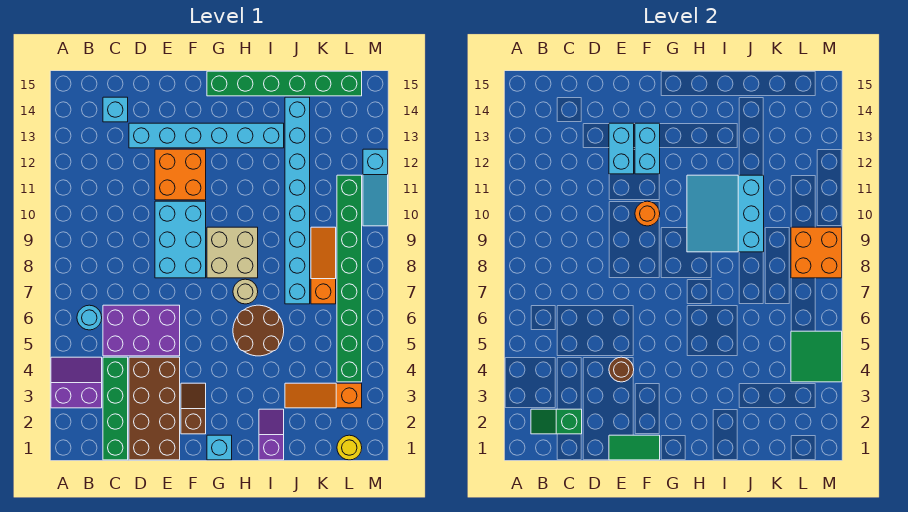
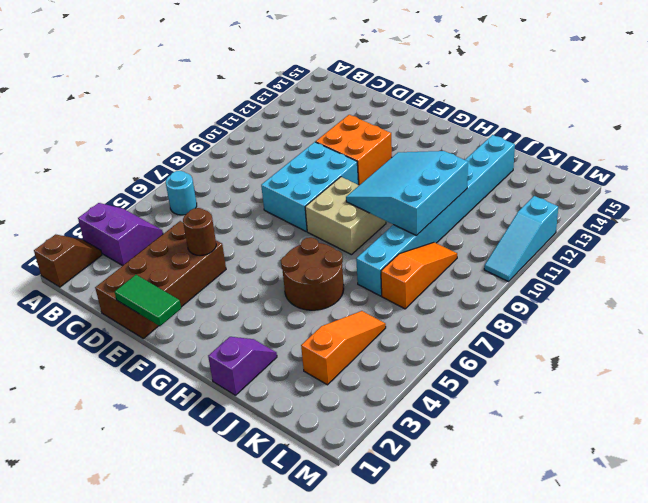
brown slope A1:A2 level 1 top 1 -> brown slope F2:F3 level 1 top 2
orange slope K3:K5 level 1 top 3 -> orange slope J3:L3 level 1 top L
none -> green brick C1:C4 level 1
none -> purple brick C5:E6 level 1
none -> cyan brick C14 level 1
none -> cyan brick D13:I13 level 1

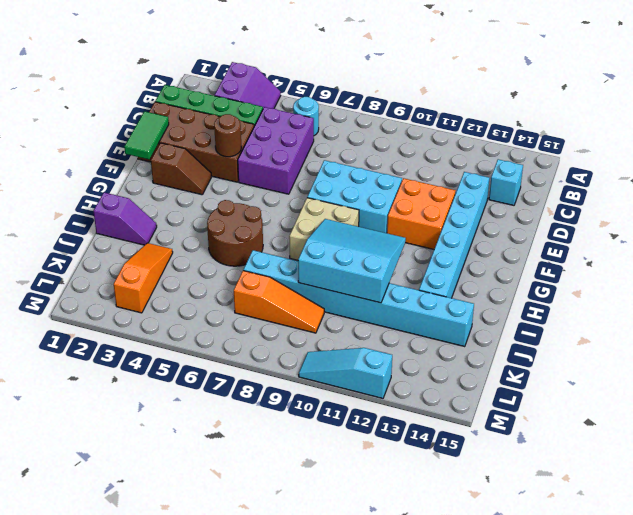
none -> cyan brick G1 level 1
none -> green brick G15:L15 level 1
none -> tan round brick H7 level 1
none -> yellow round brick L1 level 1

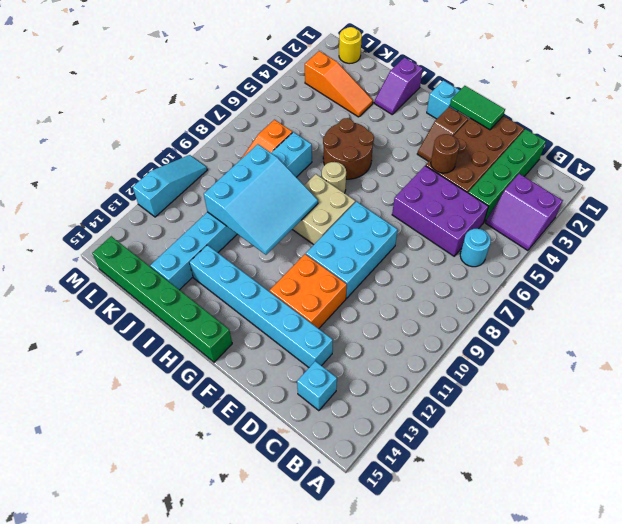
none -> green brick L4:L11 level 1
none -> green slope B2:C2 level 2 top C
none -> cyan brick E12:E13 level 2
none -> orange round brick F10 level 2

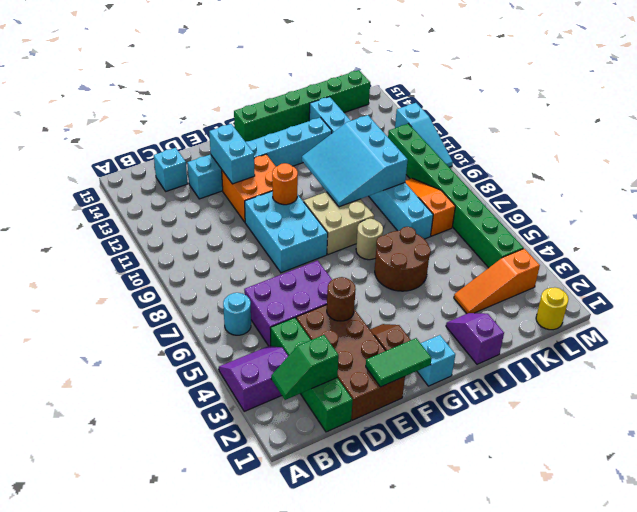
none -> cyan brick F12:F13 level 2
none -> green tile L4:M5 level 2
none -> orange brick L8:M9 level 2

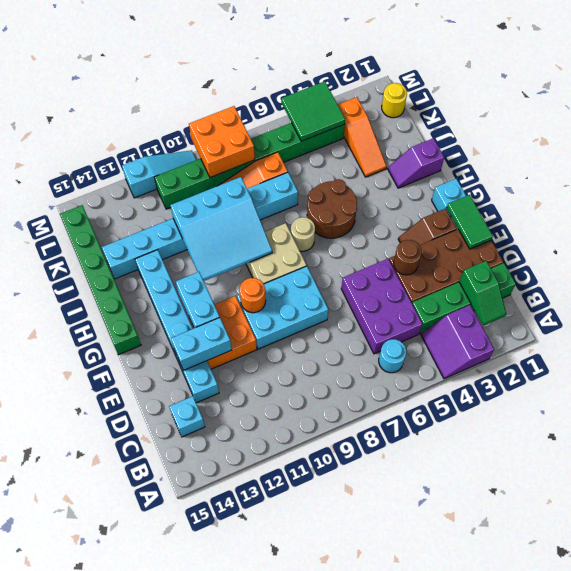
cyan brick F12:G12 level 2 -> cyan brick F12:F13 level 2

